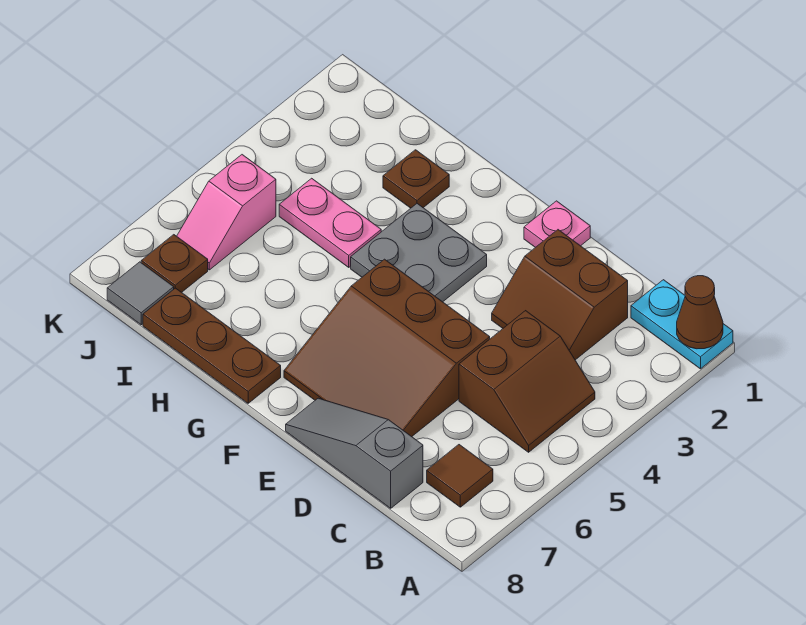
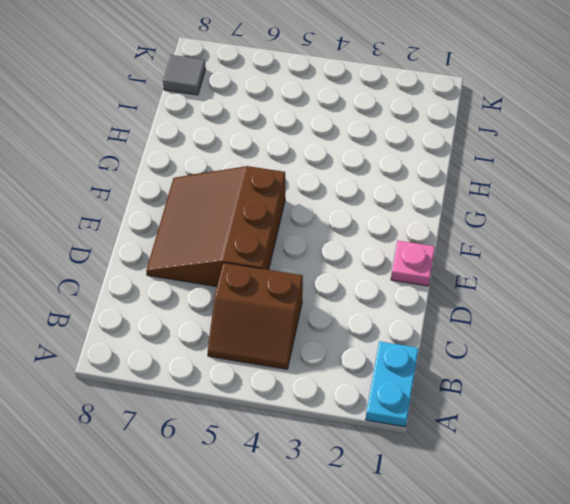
none -> brown tile B7 level 1
none -> brown slope C2:D3 level 1 top 2
none -> grey slope C8:E8 level 1 top C

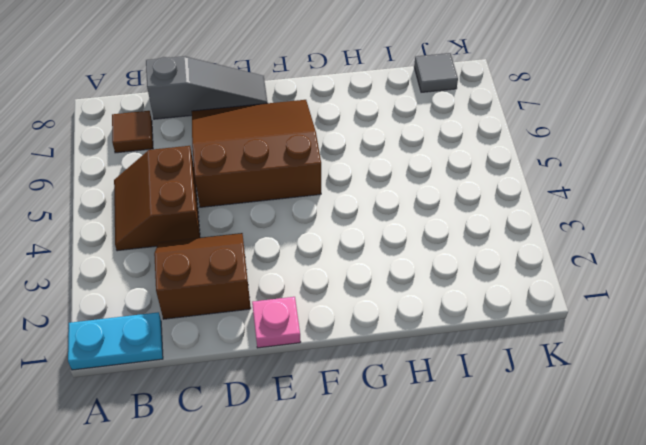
none -> grey plate F3:G4 level 1
none -> brown plate G8:I8 level 1
none -> brown plate H2 level 1

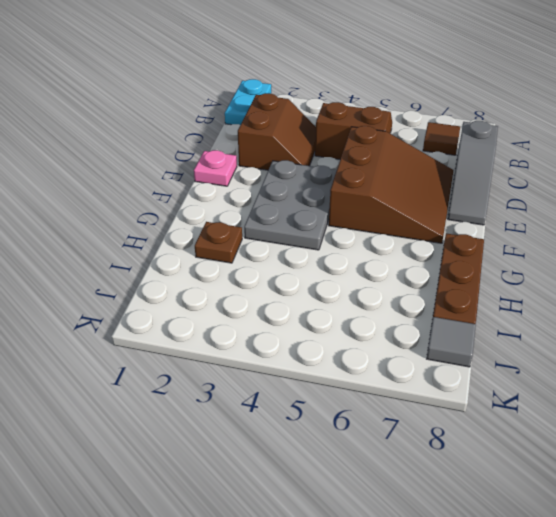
grey plate E3:G4 level 1 -> grey plate F3:G4 level 1
none -> pink plate H4:I4 level 1
none -> pink slope J5:J6 level 1 top 5
none -> brown plate J7 level 1

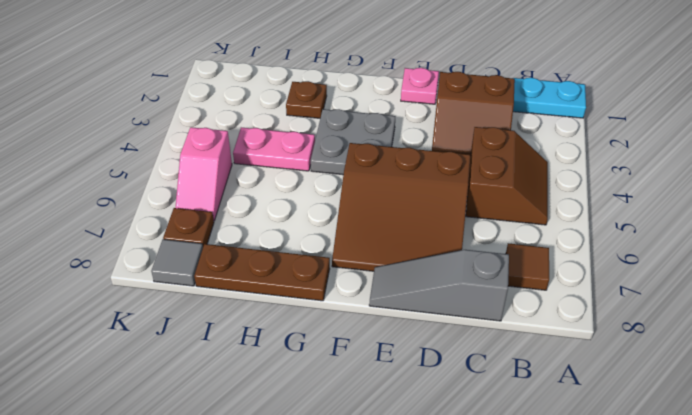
none -> brown cone A1 level 2

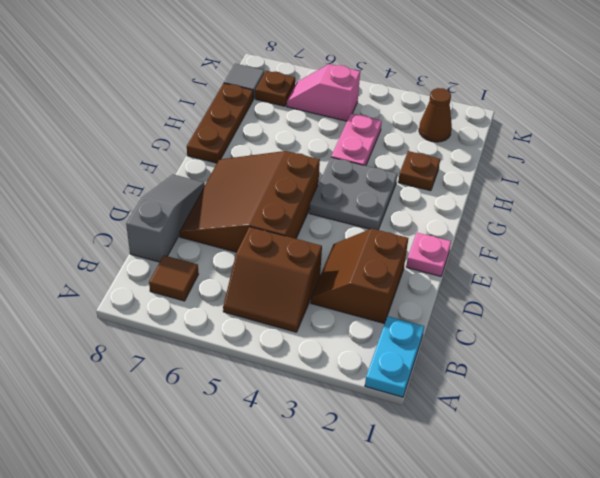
brown cone J2 level 1 -> brown cone A1 level 2

